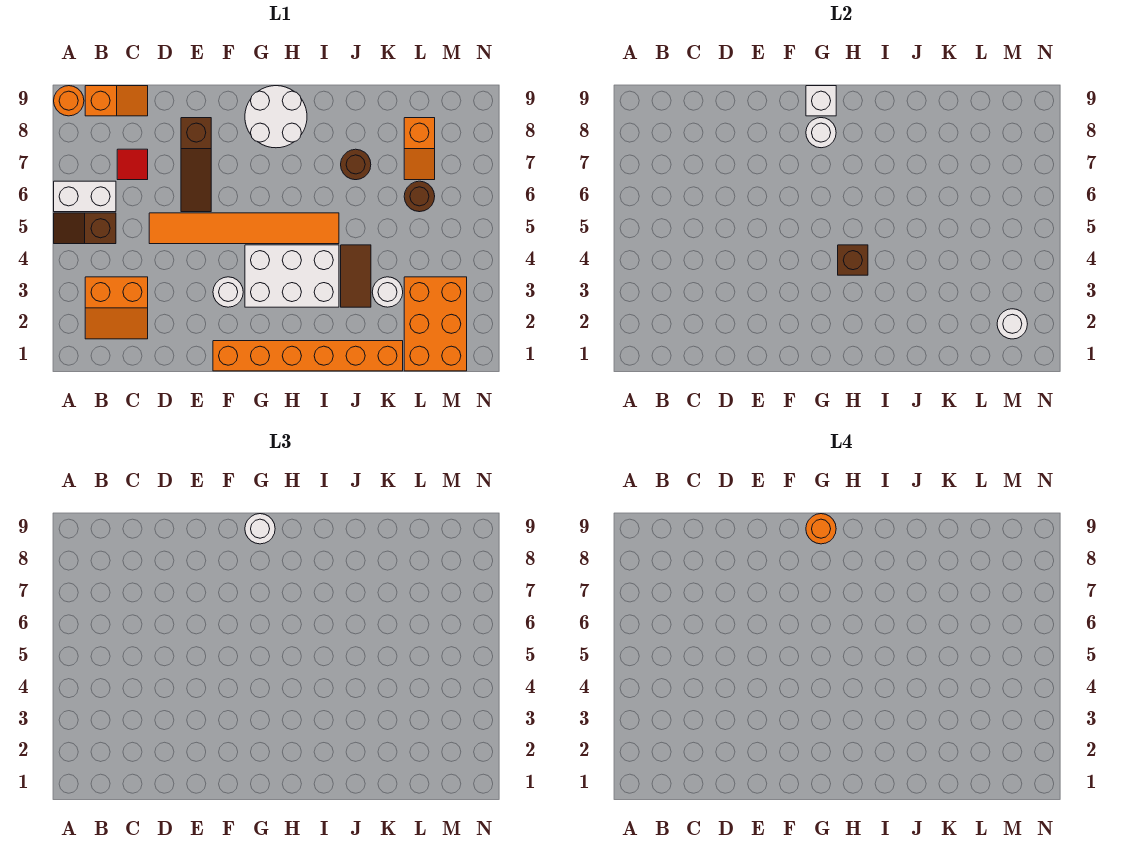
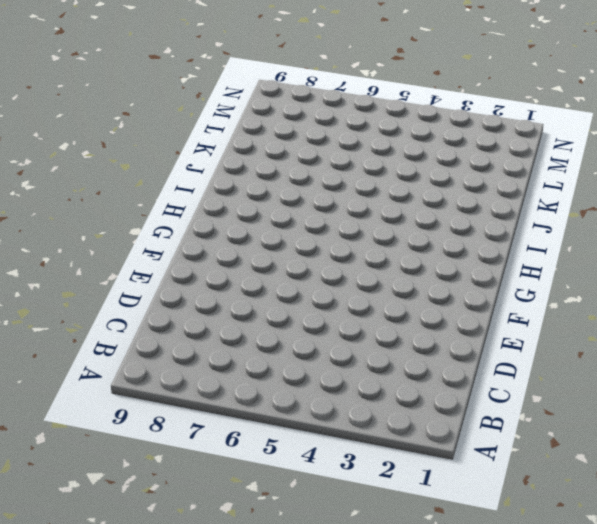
none -> brown slope A5:B5 level 1 top B
none -> white brick A6:B6 level 1
none -> orange round brick A9 level 1

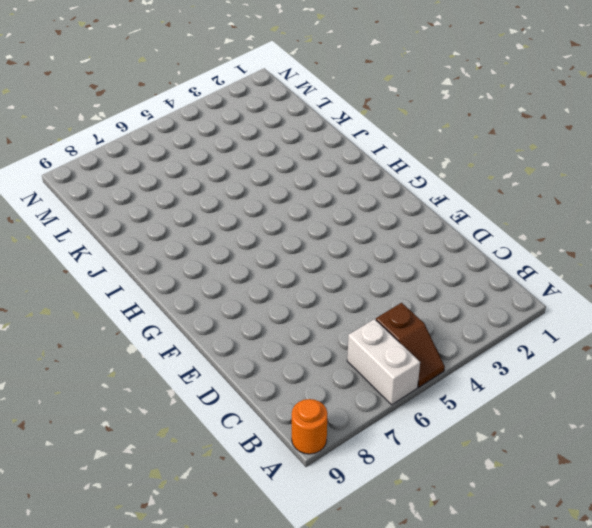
none -> orange slope B2:C3 level 1 top 3
none -> orange slope B9:C9 level 1 top B
none -> red tile C7 level 1

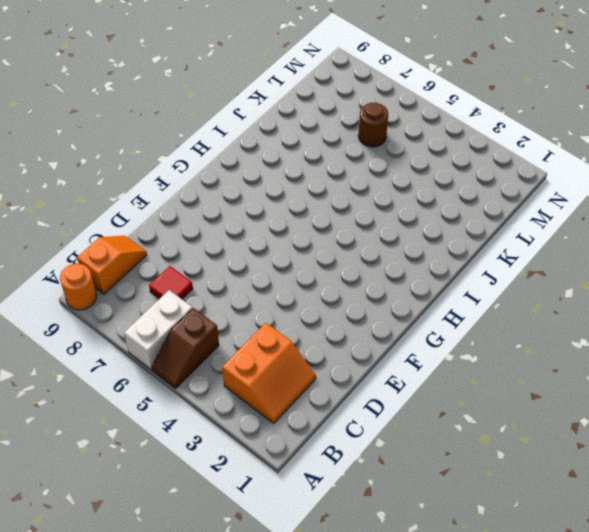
none -> orange tile D5:I5 level 1
none -> brown slope E6:E8 level 1 top 8
none -> orange brick F1:K1 level 1

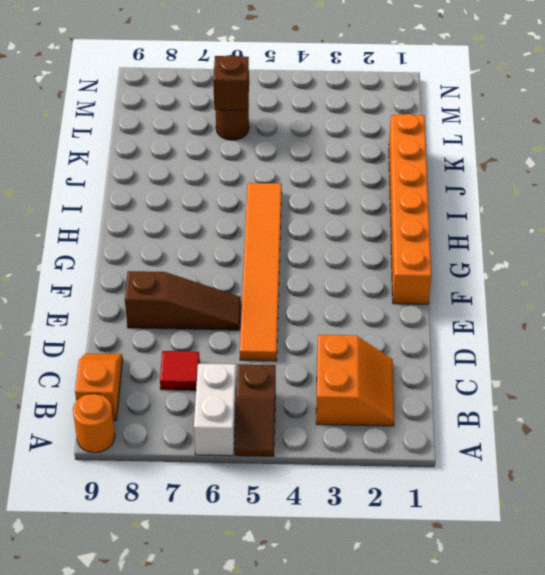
brown brick L6 level 2 -> brown brick H4 level 2
none -> white round brick F3 level 1
none -> white brick G3:I4 level 1
none -> white round brick G8:H9 level 1

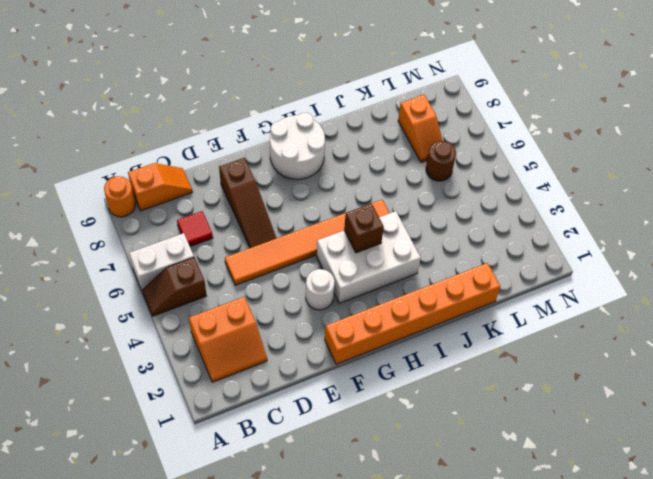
none -> brown tile J3:J4 level 1
none -> brown round brick J7 level 1
none -> white round brick K3 level 1

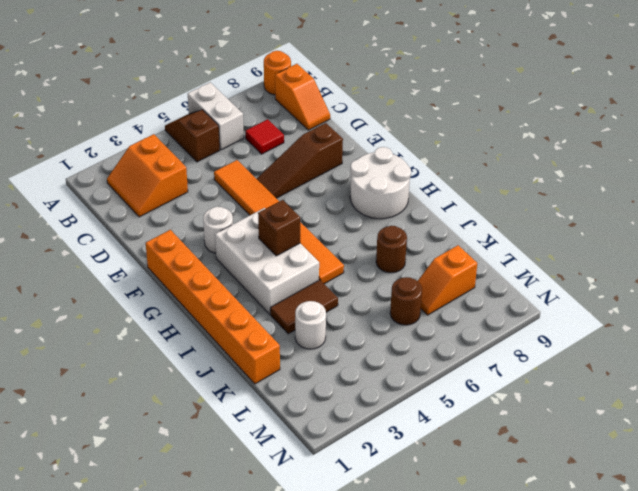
none -> orange brick L1:M3 level 1
none -> white round brick G8 level 2
none -> white brick G9 level 2

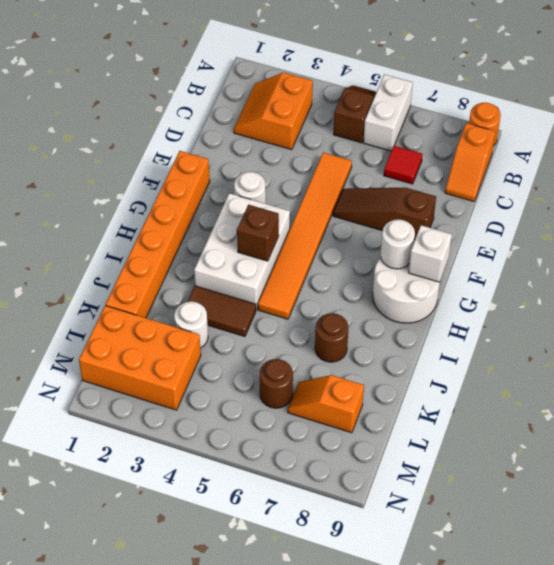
none -> white round brick M2 level 2
none -> white round brick G9 level 3
none -> orange round brick G9 level 4

